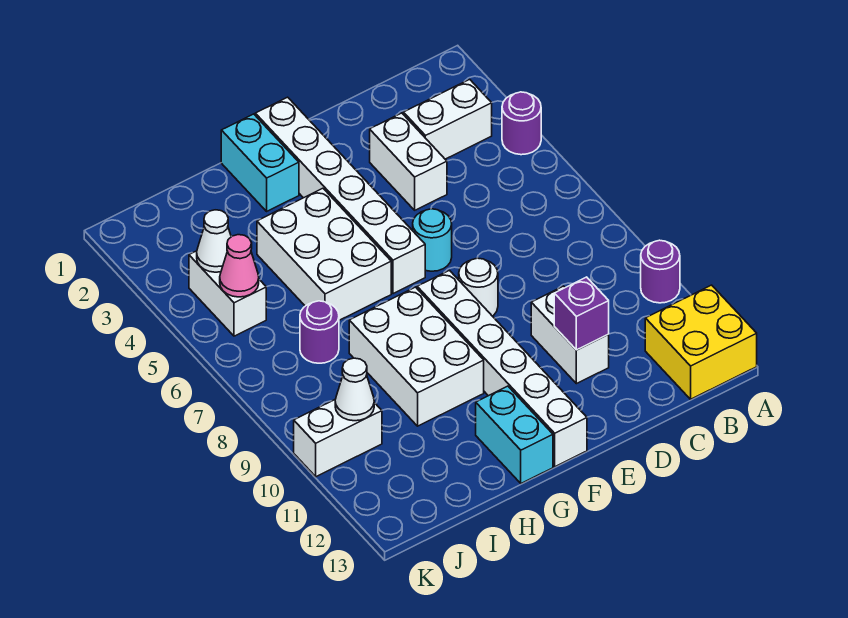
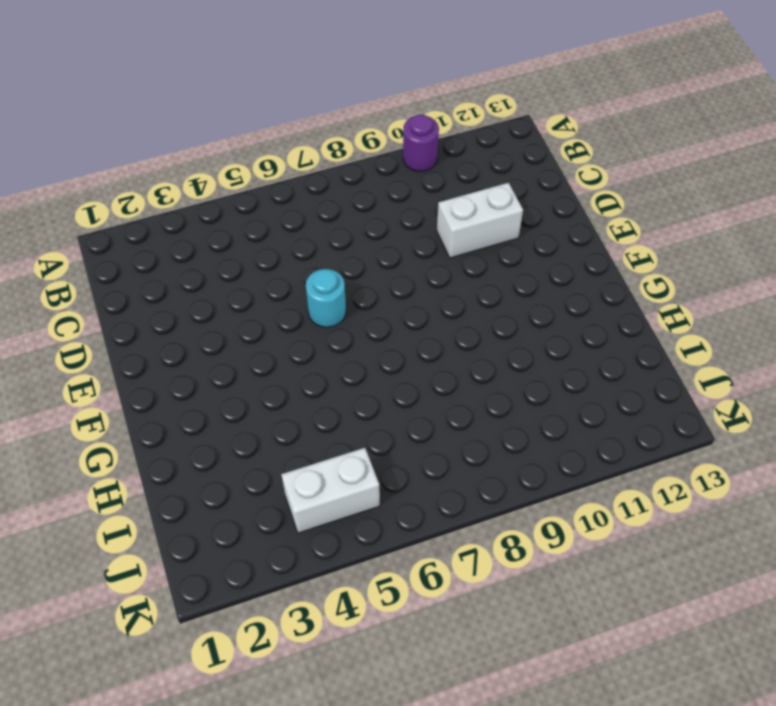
none -> purple round brick A4 level 1
none -> yellow brick A12:B13 level 1
none -> white brick B3:C3 level 1

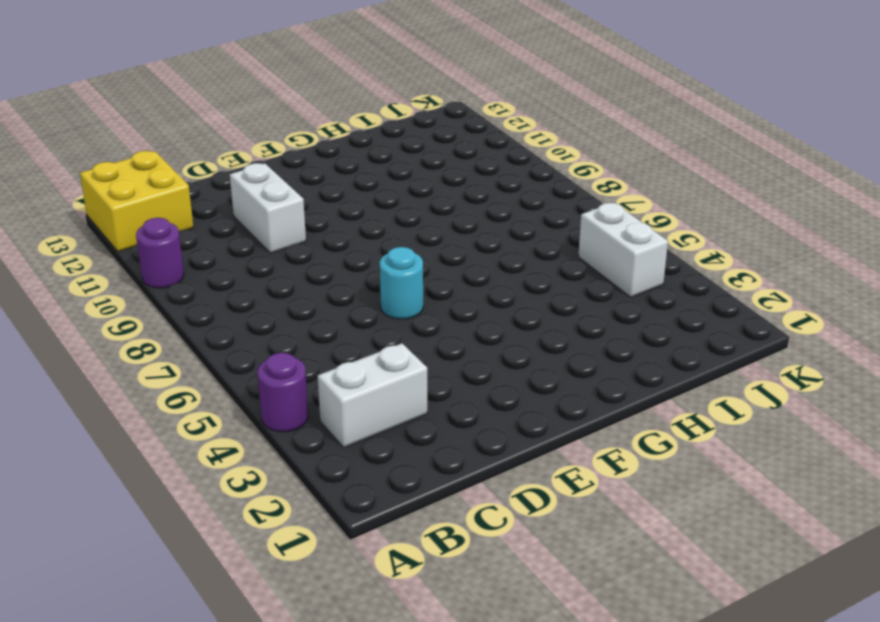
none -> white brick D3:D4 level 1
none -> white round brick E8 level 1
none -> white brick F1:F6 level 1

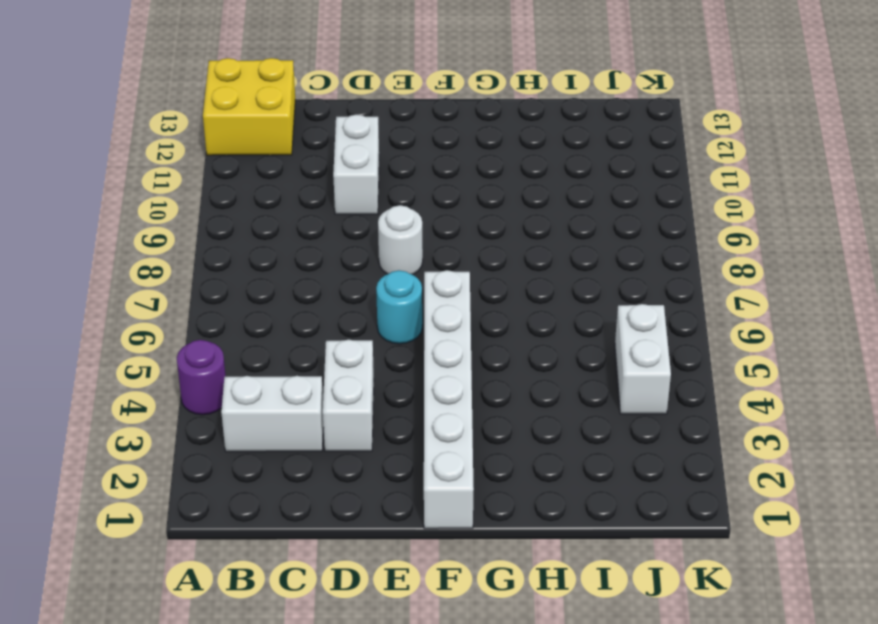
none -> purple round brick A10 level 1
none -> white brick F8:F13 level 1
none -> cyan brick G1:G2 level 1

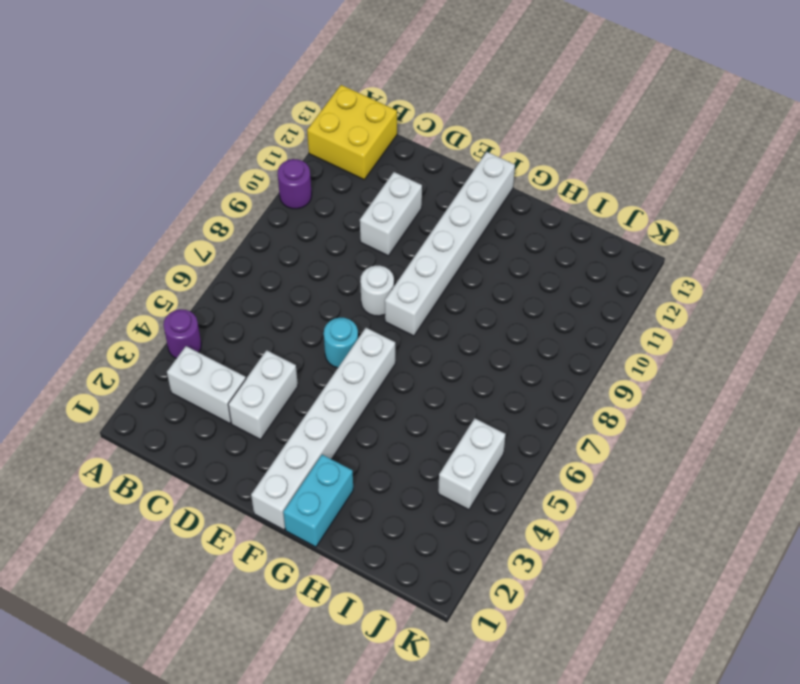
none -> white brick G4:H6 level 1
none -> white brick G8:H10 level 1
none -> cyan brick G12:G13 level 1

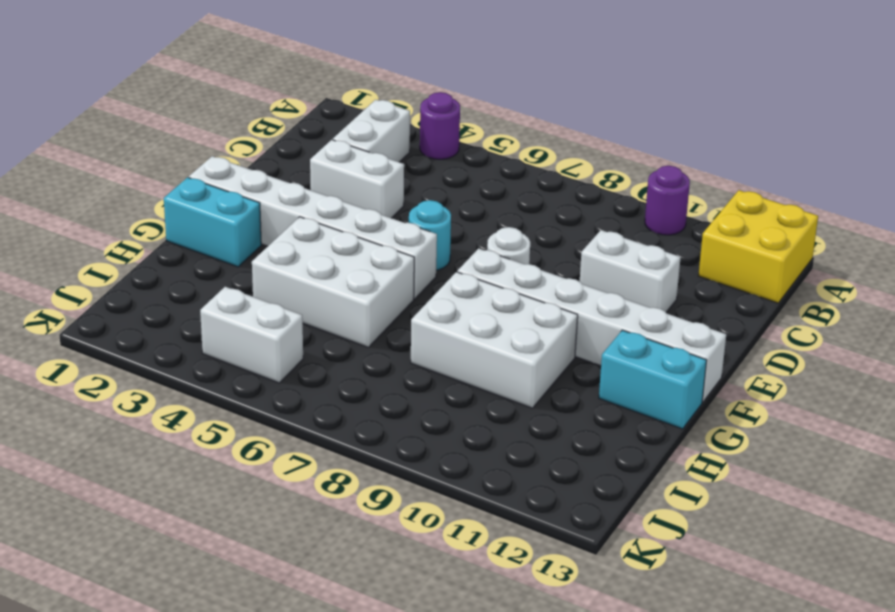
none -> purple round brick I7 level 1
none -> white brick J10:K10 level 1
none -> purple brick D11 level 2

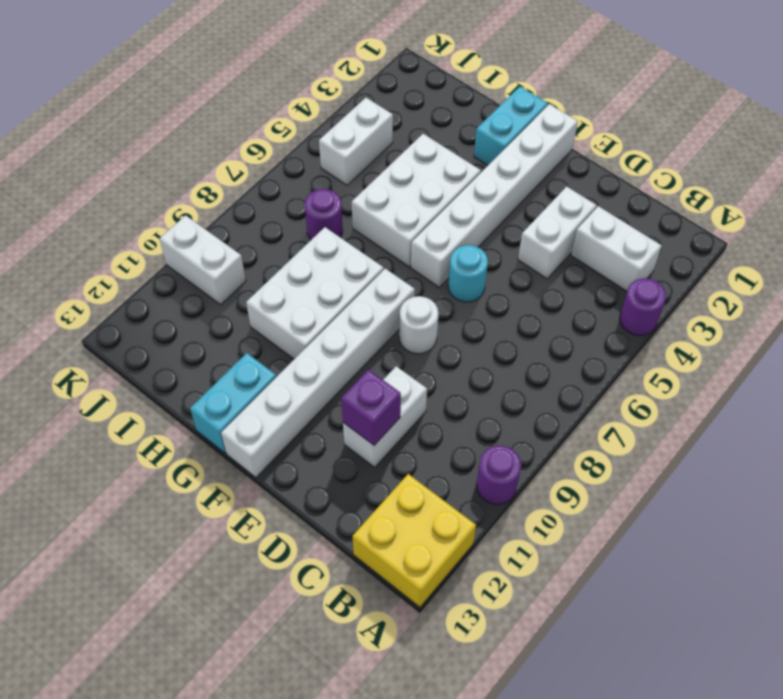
none -> white cone J4 level 2
none -> pink cone J5 level 2
none -> white cone J10 level 2

